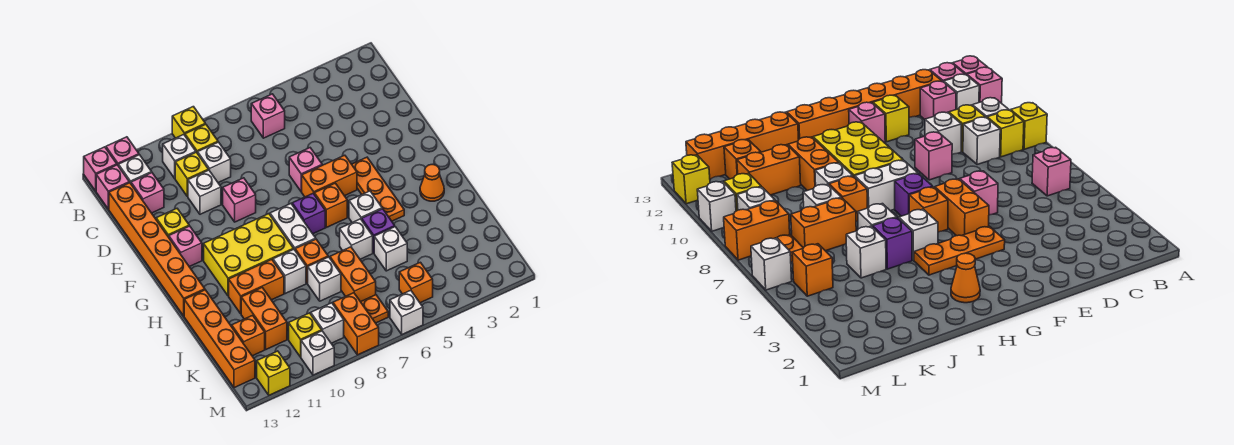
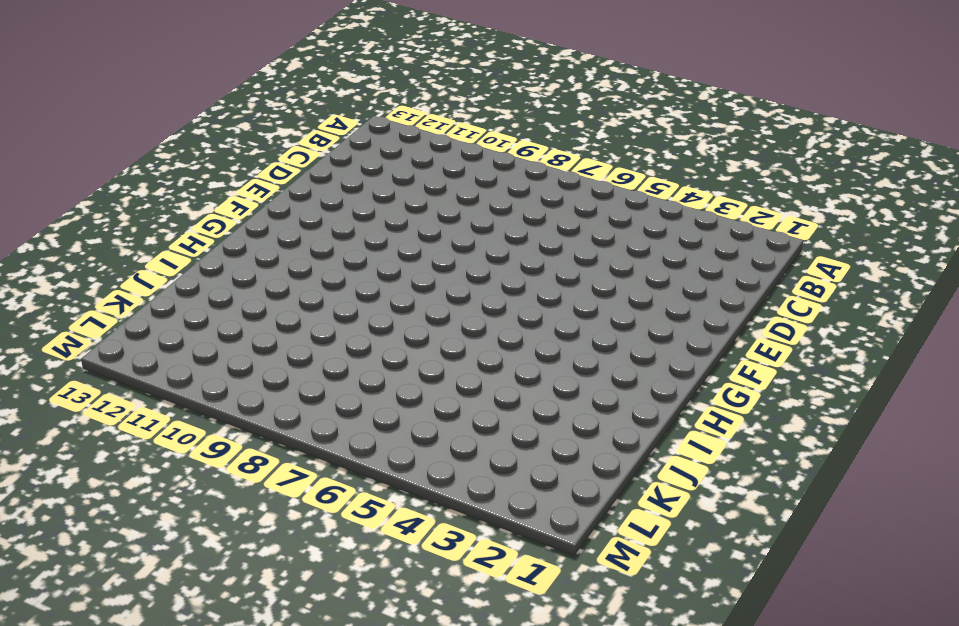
none -> yellow brick A9 level 1
none -> pink brick A12 level 1
none -> pink brick A13 level 1
none -> pink brick B6 level 1

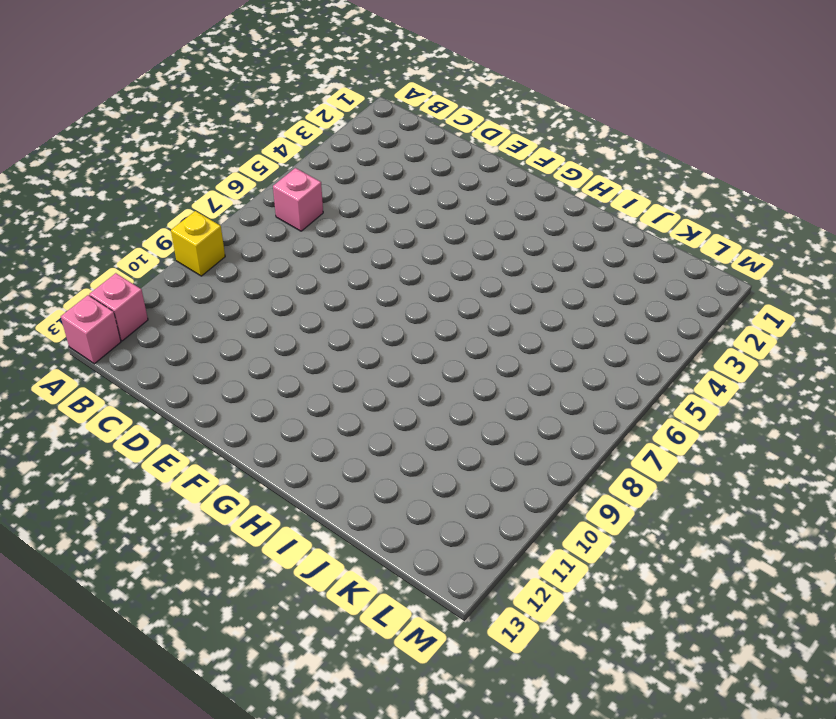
none -> yellow brick B9 level 1
none -> white brick B10 level 1
none -> white brick B12 level 1
none -> pink brick B13 level 1

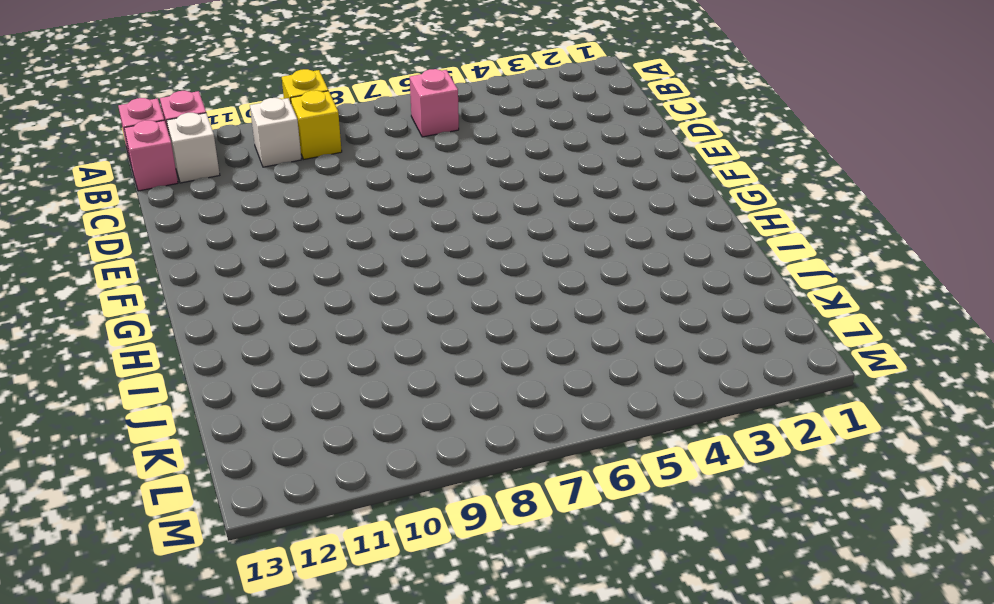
none -> white brick C9 level 1
none -> yellow brick C10 level 1
none -> pink brick C12 level 1
none -> orange brick C13:H13 level 1

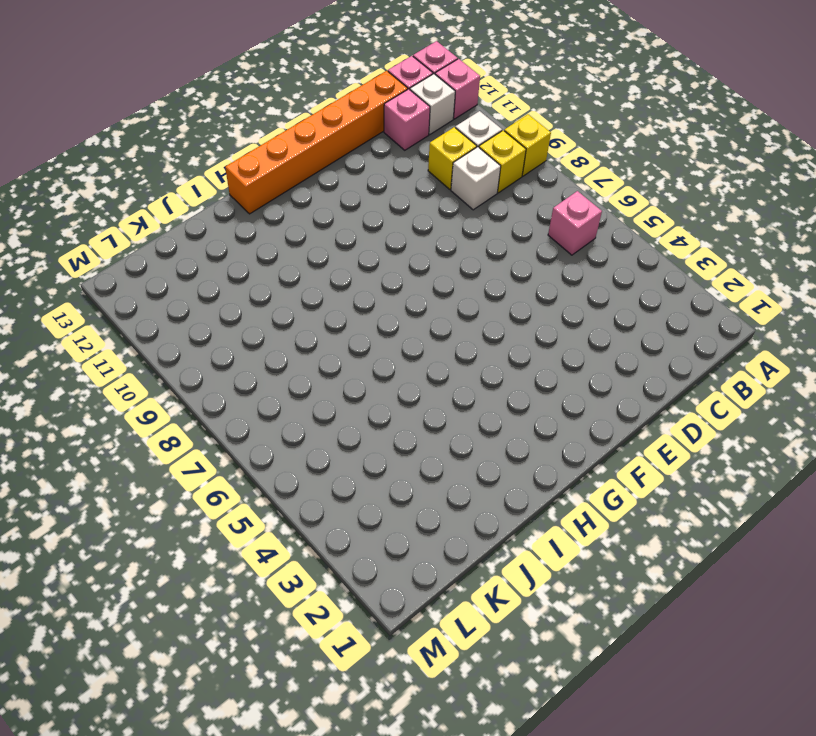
none -> white brick D10 level 1
none -> pink brick E6 level 1
none -> pink brick E9 level 1
none -> yellow brick E12 level 1

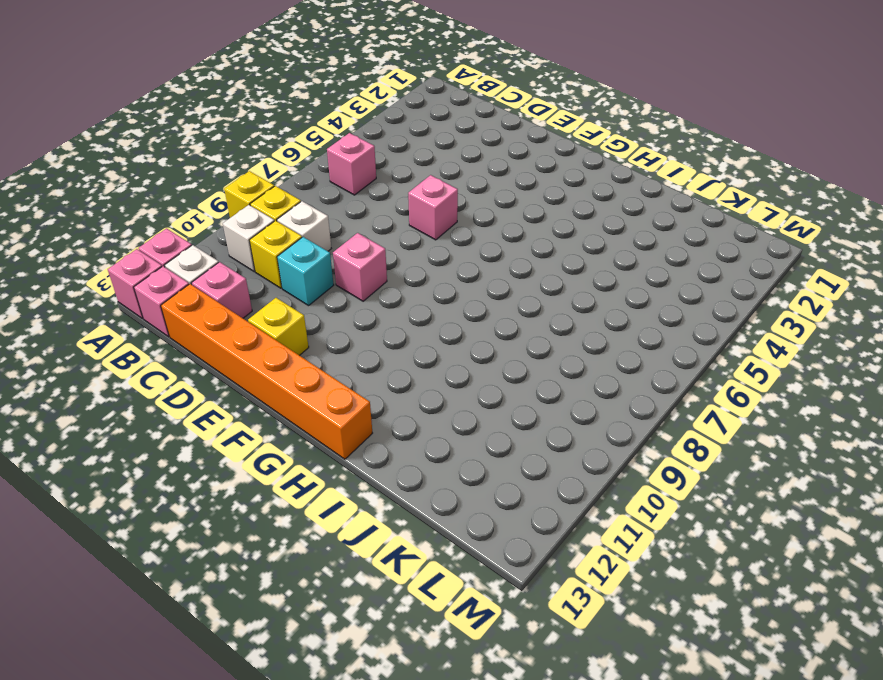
cyan brick D10 level 1 -> white brick D10 level 1
none -> orange plate F4:H4 level 1
none -> orange brick F5:F6 level 1
none -> pink brick F12 level 1
none -> orange brick G6 level 1

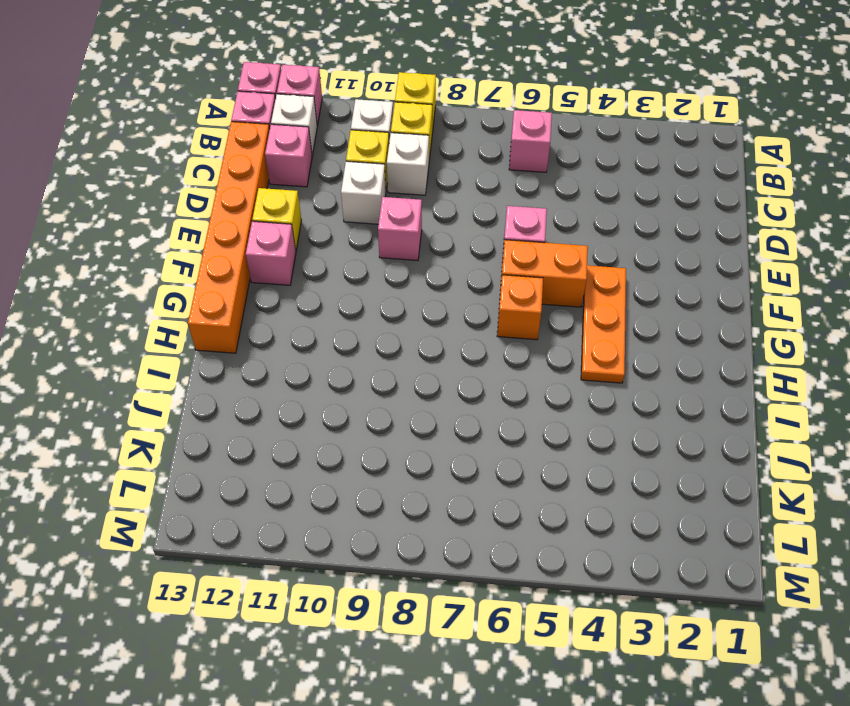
none -> purple brick G7 level 1
none -> white brick G8:H8 level 1
none -> yellow brick G9:H11 level 1
none -> orange cone H2 level 1

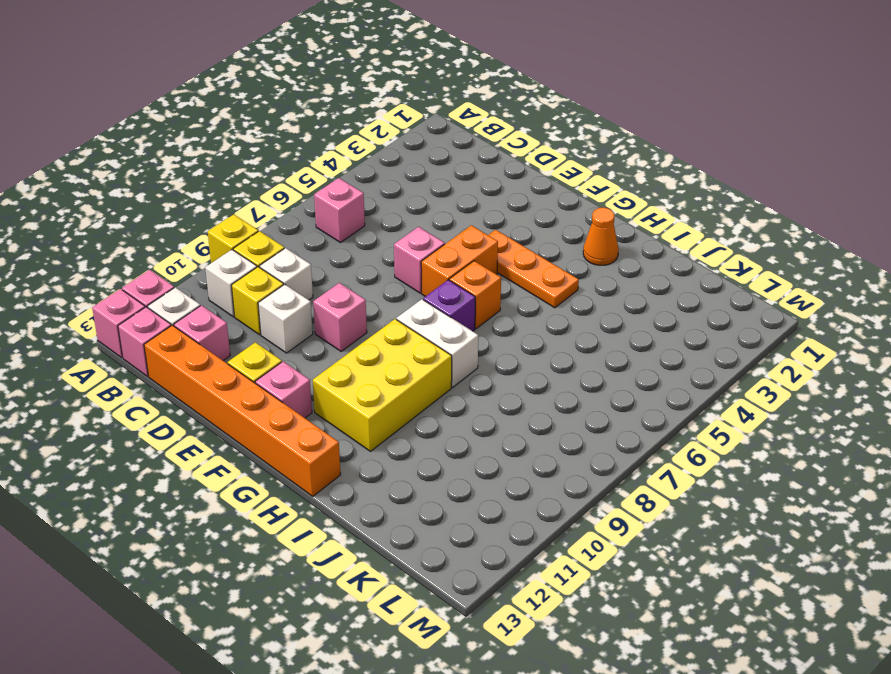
none -> white brick H5 level 1
none -> purple brick I5 level 1
none -> white brick I6 level 1
none -> orange brick I8 level 1

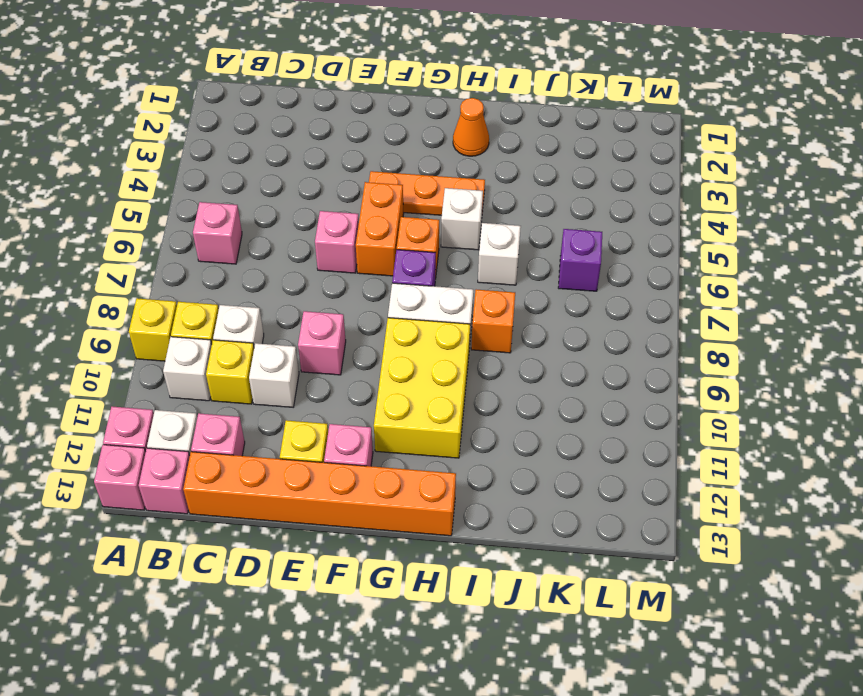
purple brick K6 level 1 -> purple brick I5 level 1
none -> white brick I9 level 1
none -> orange brick I10:I11 level 1
none -> orange brick I13:L13 level 1
none -> white brick J5 level 1

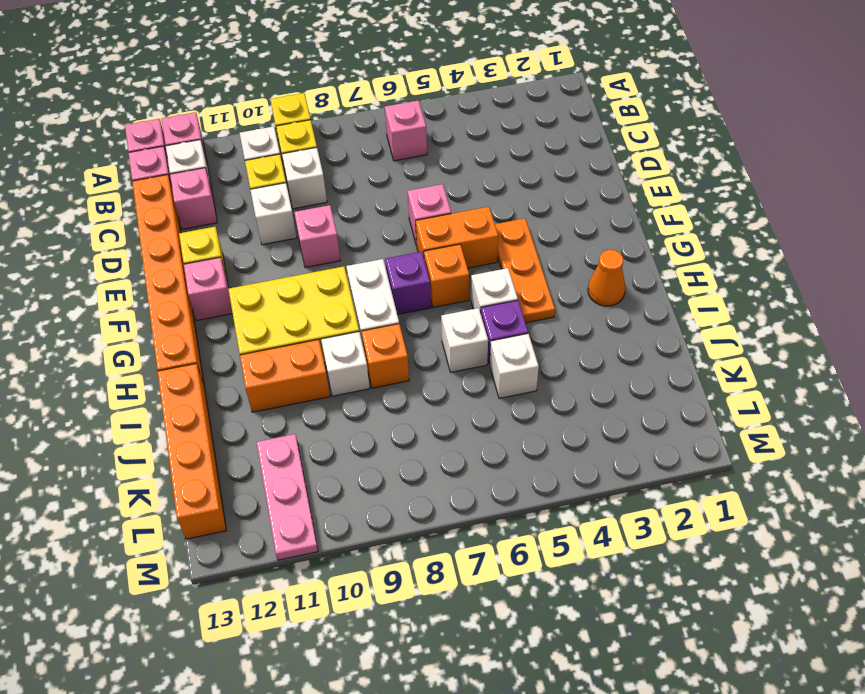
pink plate K11:M11 level 1 -> orange brick J11:K11 level 1
none -> orange brick J7:K7 level 1
none -> white brick J8 level 1
none -> orange brick K12 level 1
none -> orange brick L5 level 1

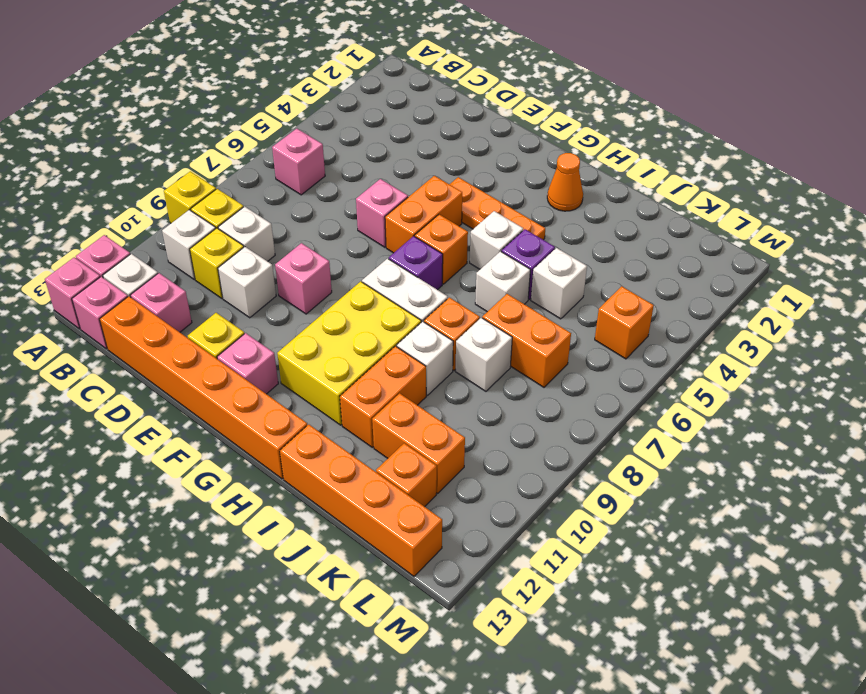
none -> orange plate L7 level 1
none -> orange brick L8:M8 level 1
none -> white brick L9 level 1
none -> yellow brick L10 level 1

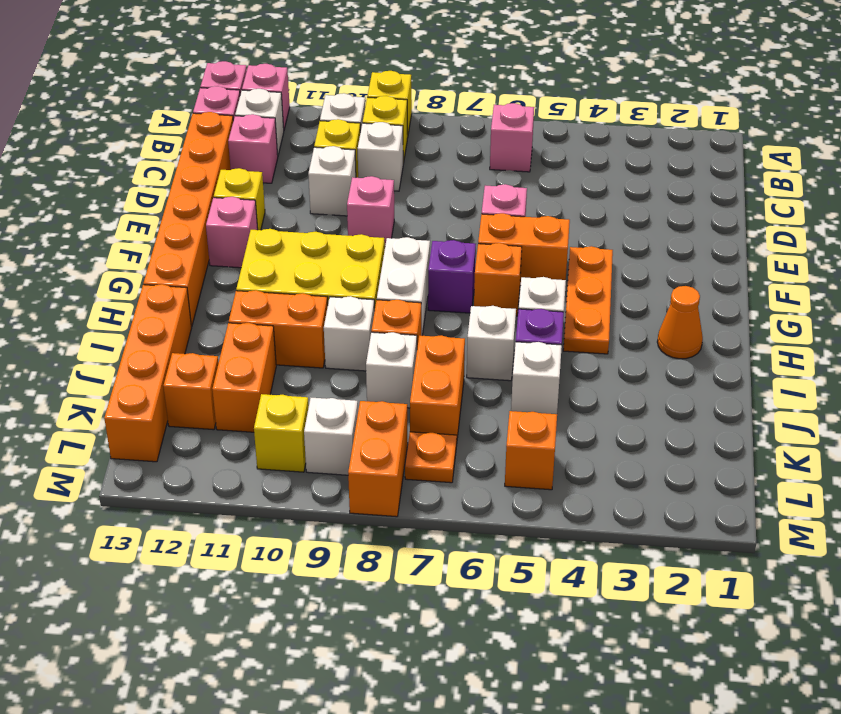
none -> white brick M6 level 1
none -> white brick M10 level 1
none -> yellow brick M12 level 1

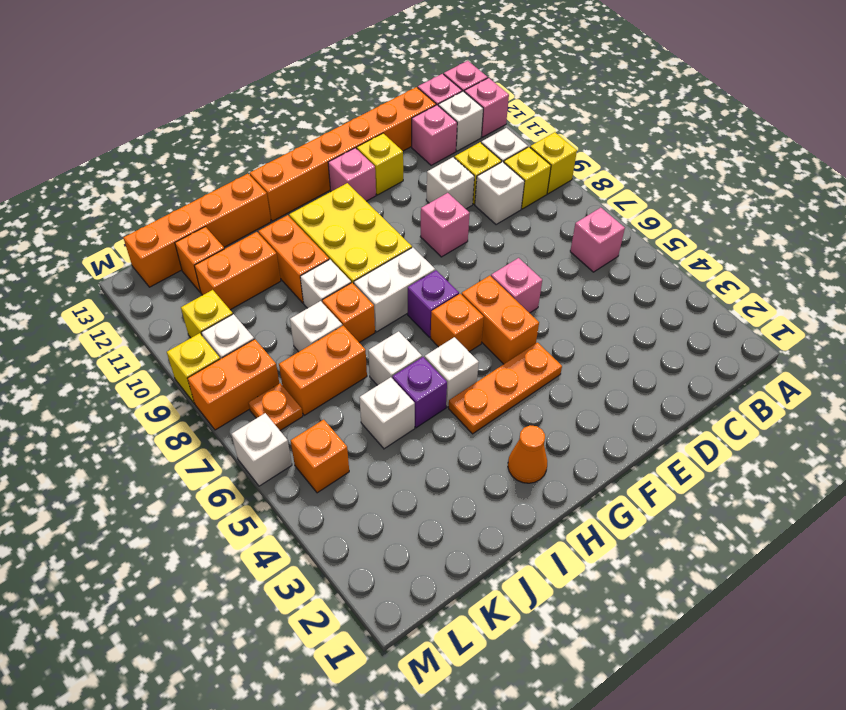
yellow brick M9 level 1 -> yellow brick M12 level 1
none -> white brick M10 level 1

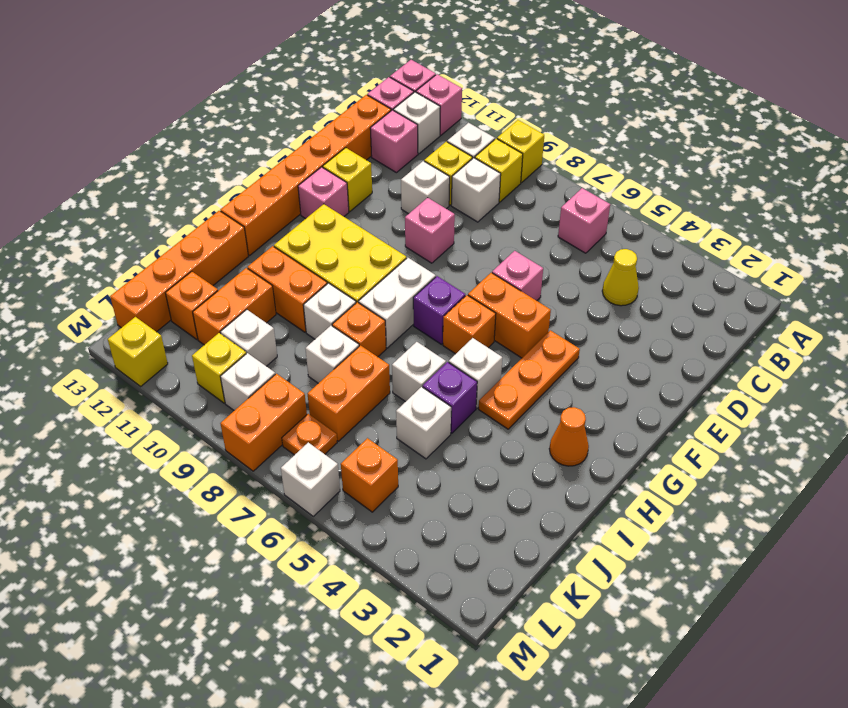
yellow cone C4 level 1 -> none
white brick K10 level 1 -> white brick M10 level 1

